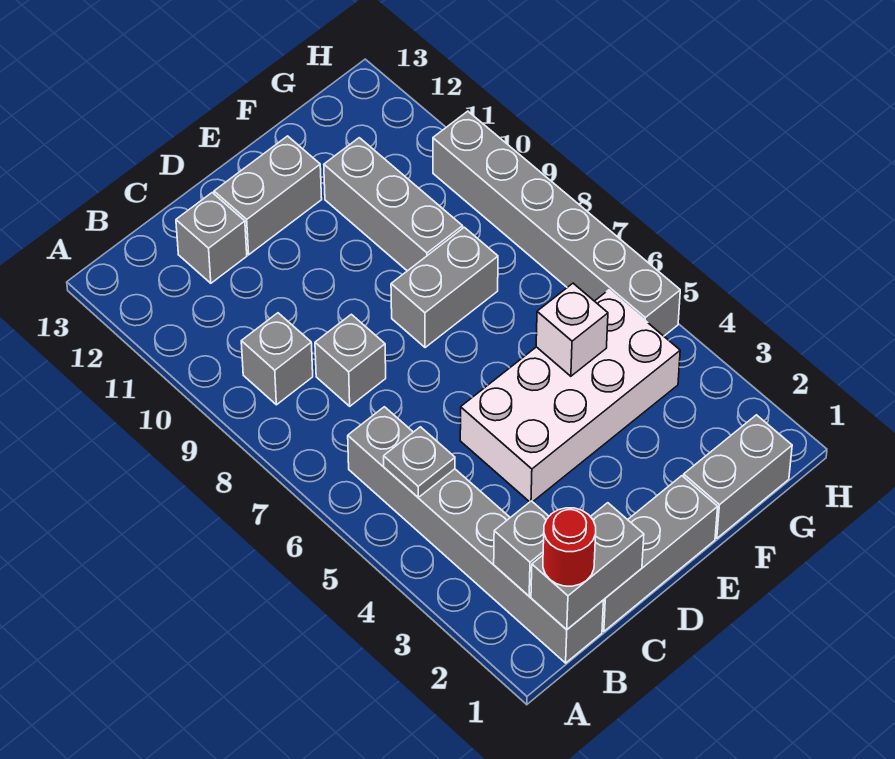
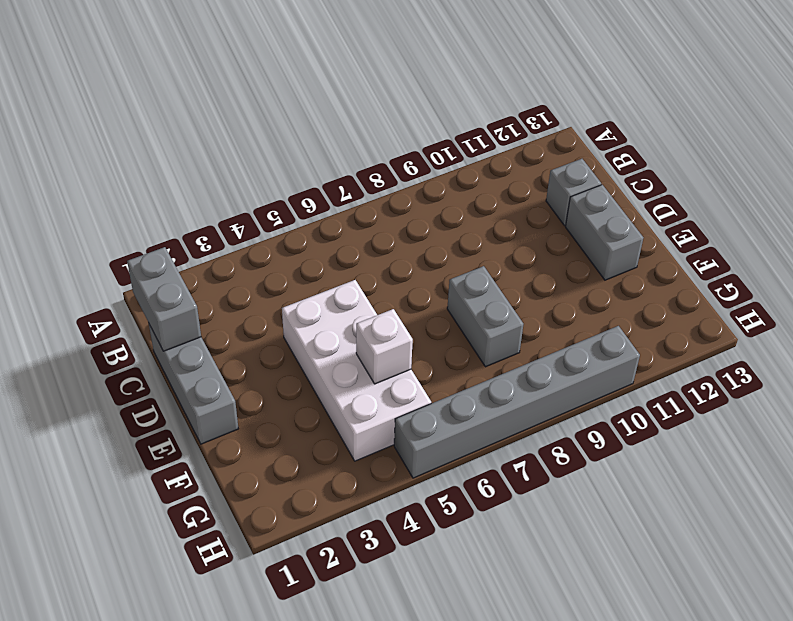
none -> grey brick B1:B6 level 1
none -> grey brick B9 level 1
none -> grey brick C8 level 1

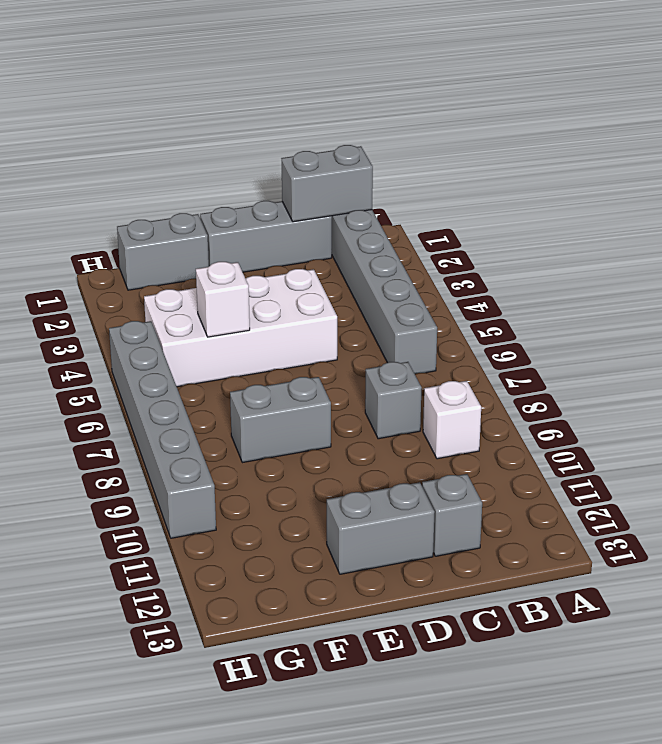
white brick B9 level 1 -> grey brick B9 level 1
none -> grey brick F9:F11 level 1
none -> grey brick B2 level 2
none -> grey plate B5 level 2

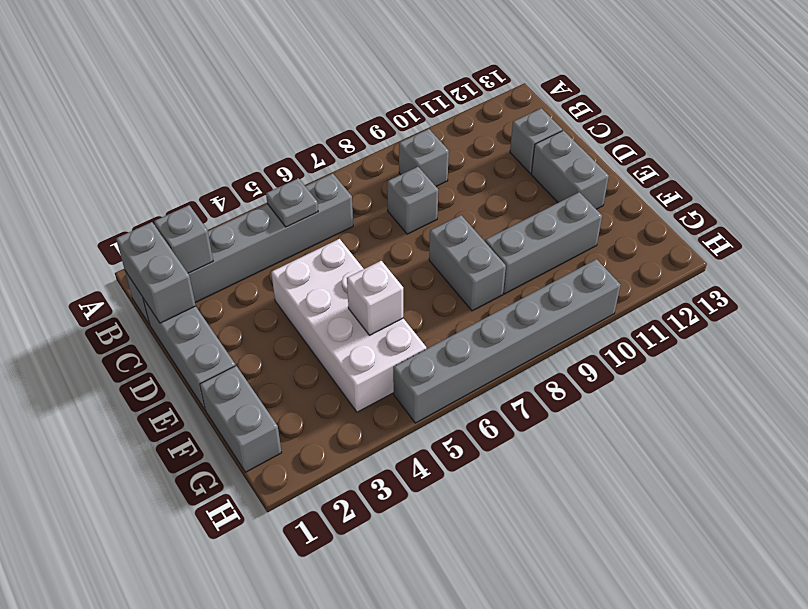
none -> red round brick B1 level 3

